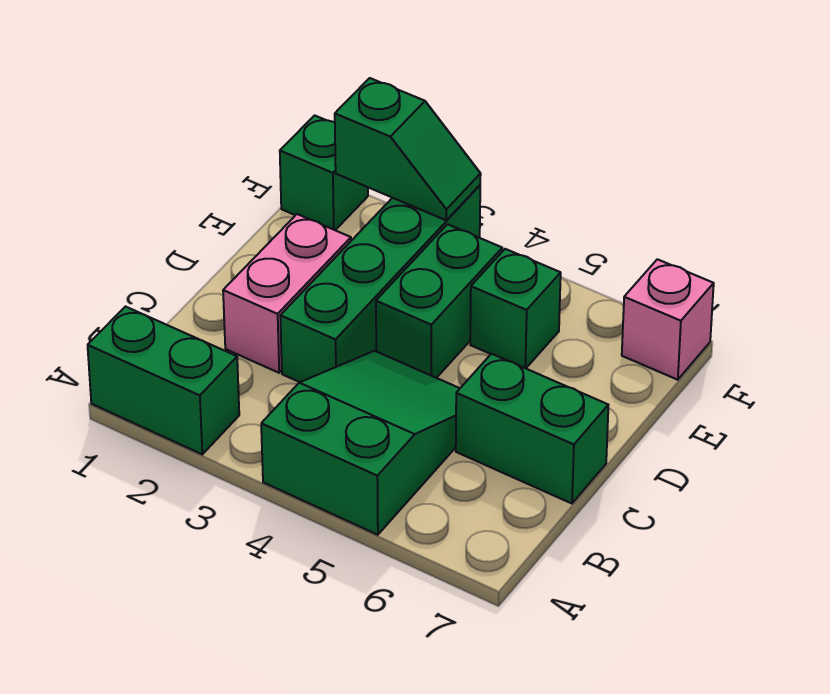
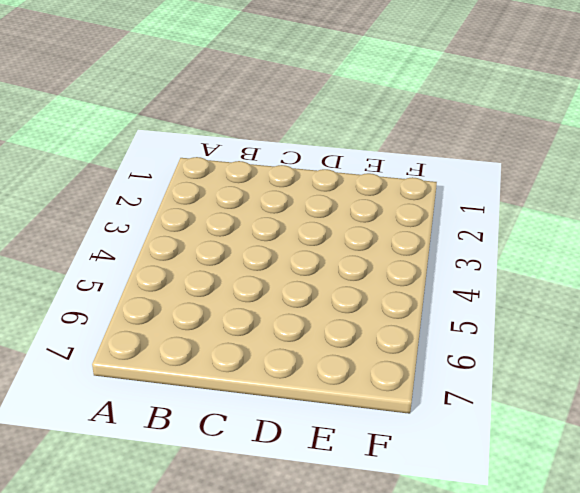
none -> green brick A1:A2 level 1
none -> green slope A4:C5 level 1 top A

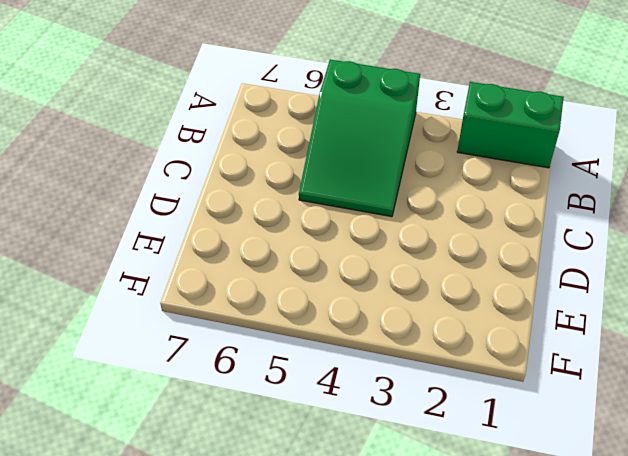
none -> pink brick C2:D2 level 1
none -> green brick C3:F3 level 1

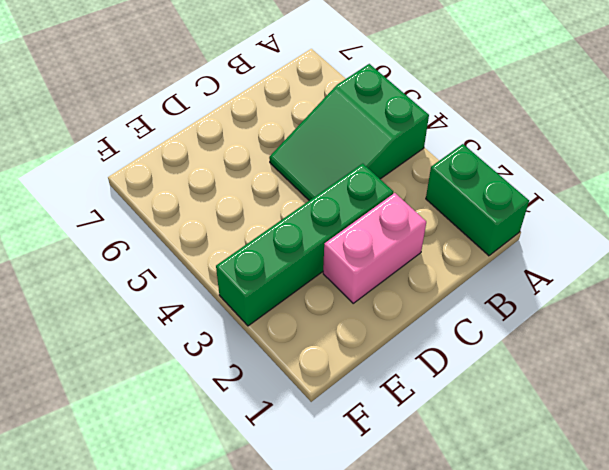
none -> green brick C6:C7 level 1
none -> green brick D4:E4 level 1

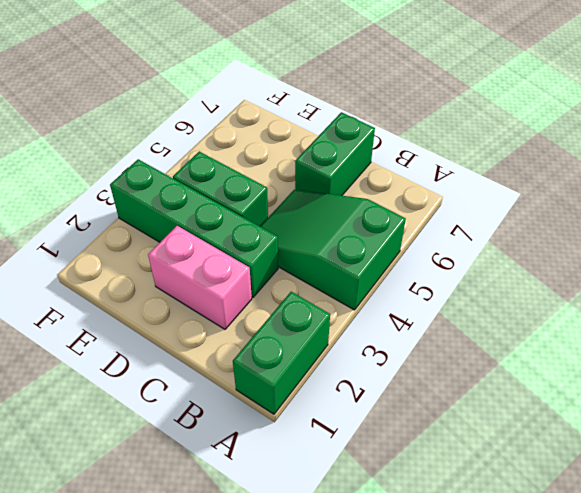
none -> green brick E5 level 1
none -> green brick F1 level 1

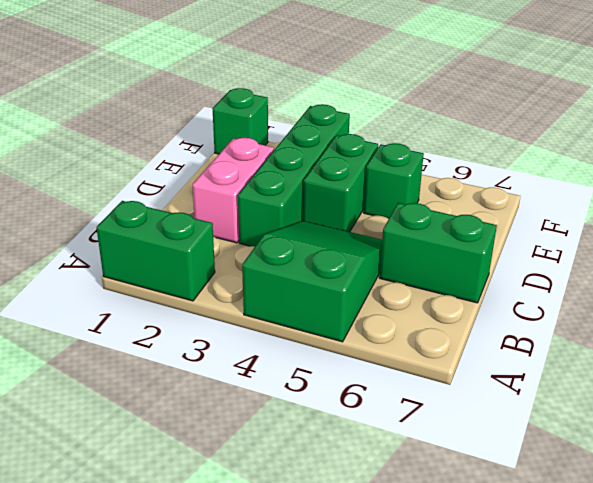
none -> pink brick F7 level 1
none -> green slope F2:F3 level 2 top 2

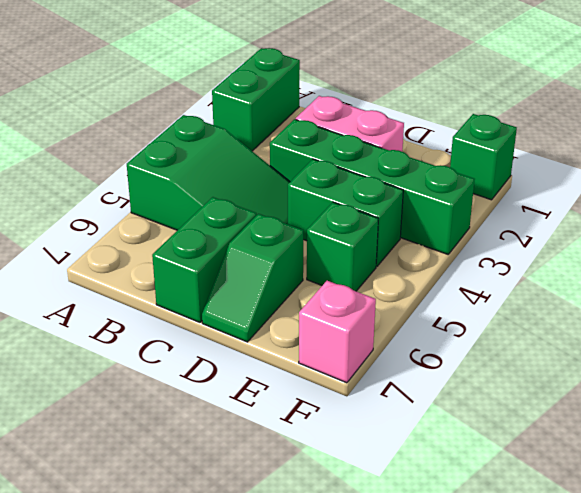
green slope D6:D7 level 1 top 6 -> green slope F2:F3 level 2 top 2

